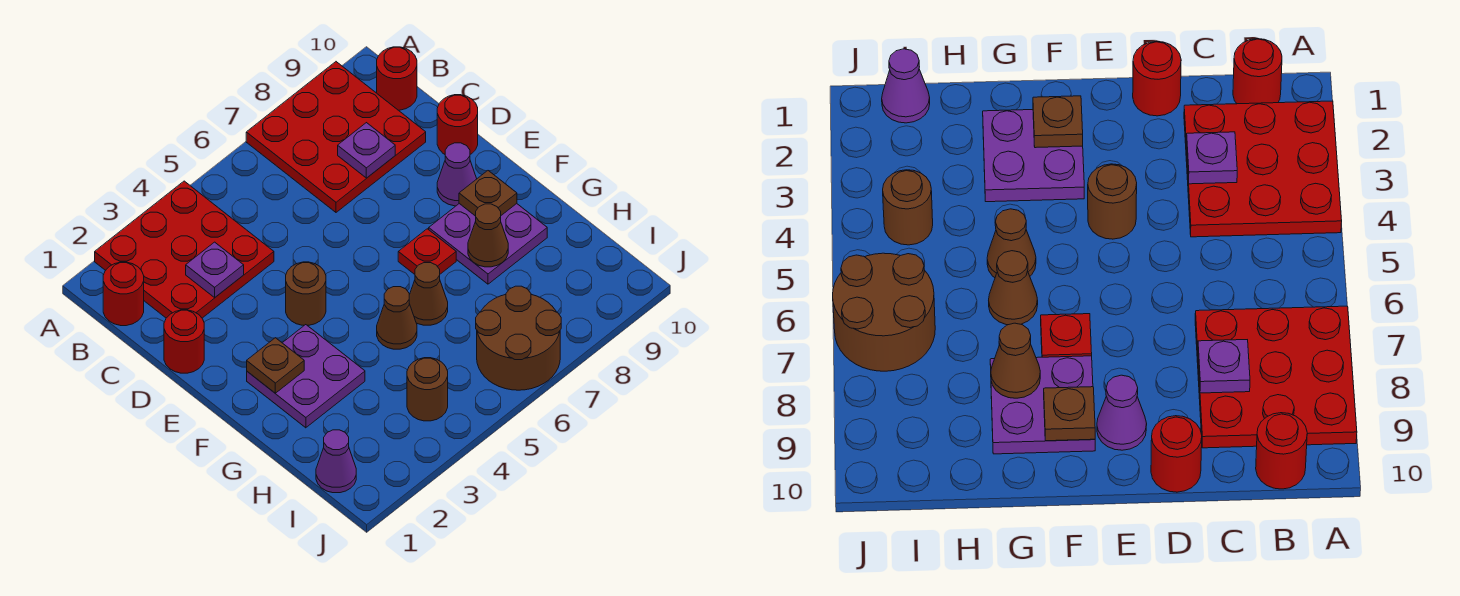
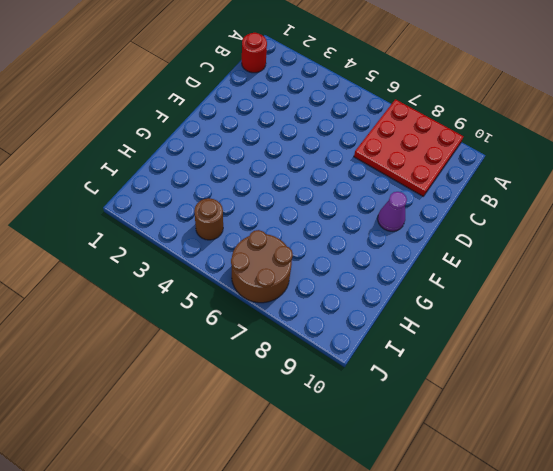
none -> red plate A2:C4 level 1
none -> red round brick B10 level 1
none -> red round brick D1 level 1

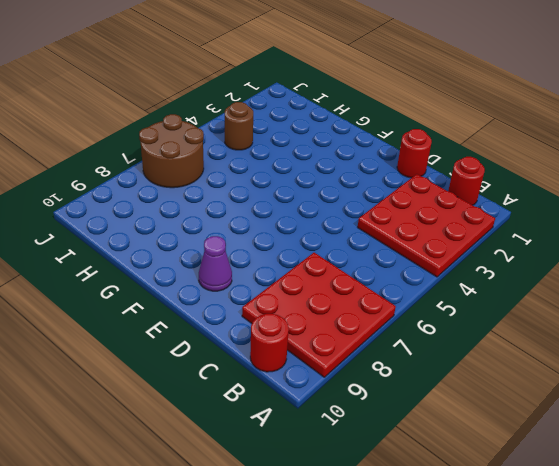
none -> red round brick D10 level 1
none -> brown round brick E4 level 1
none -> purple plate F2:G3 level 1

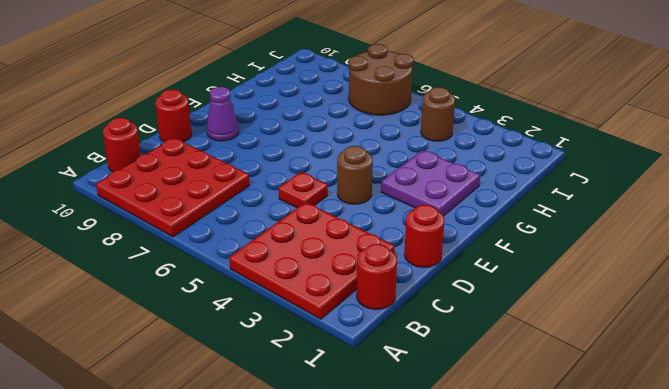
red plate D5 level 1 -> red plate F7 level 1
none -> purple plate F8:G9 level 1
none -> brown cone G5 level 1
none -> brown cone G6 level 1

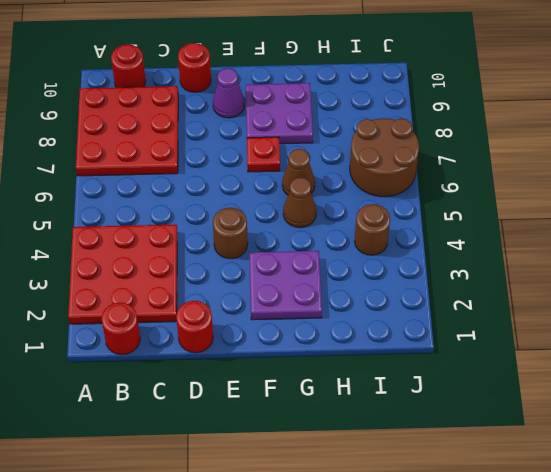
none -> purple cone I1 level 1
none -> purple plate C3 level 2
none -> purple plate C8 level 2

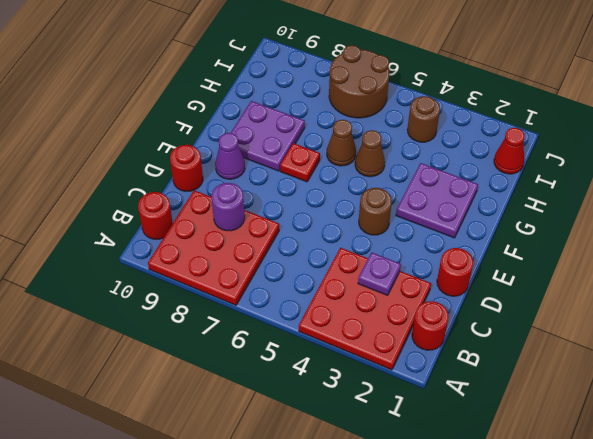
purple round brick C8 level 2 -> purple plate C8 level 2
red cone I1 level 1 -> purple cone I1 level 1
none -> brown plate F2 level 2
none -> brown plate F9 level 2
none -> brown cone G8 level 2

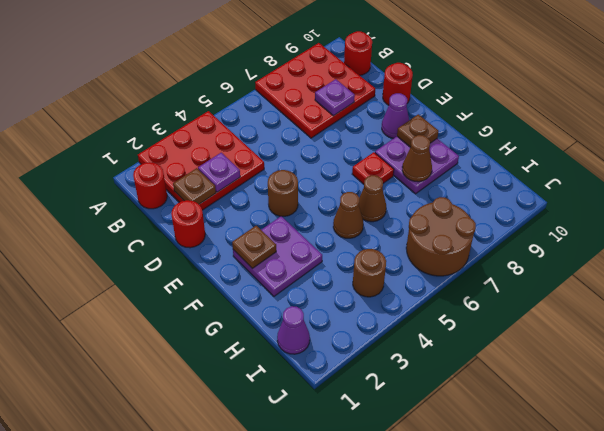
brown plate C2 level 2 -> none

